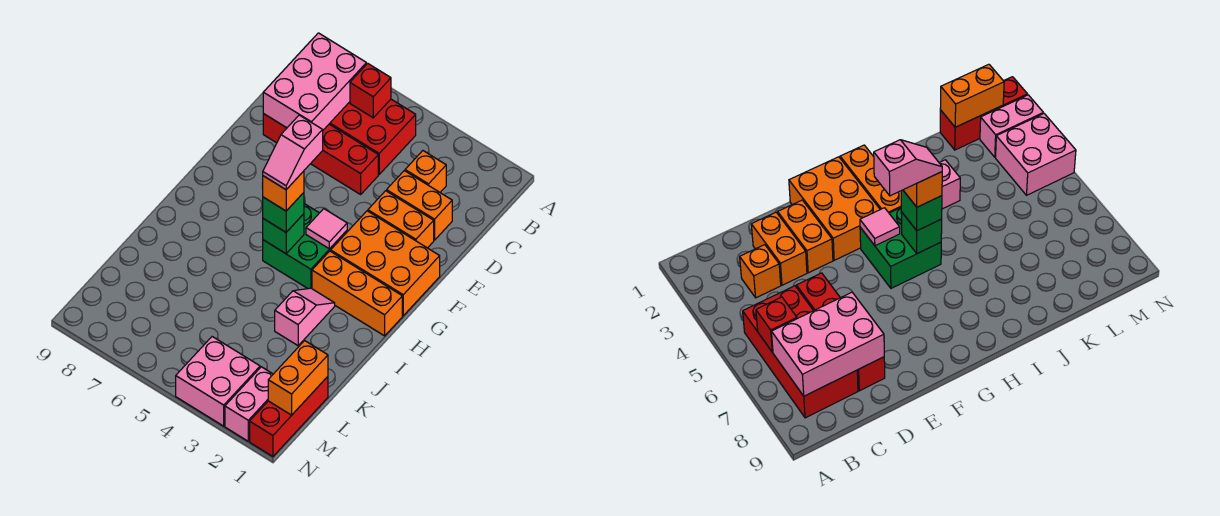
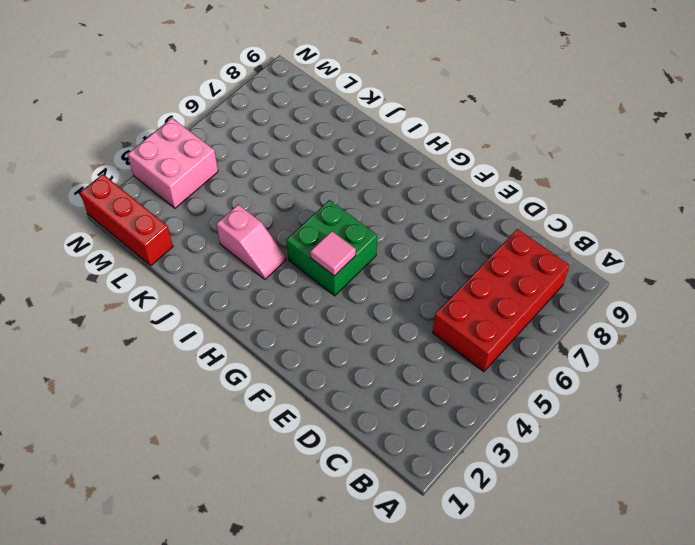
none -> orange brick C3 level 1
none -> orange brick D2:D3 level 1
none -> red brick D5:D8 level 1

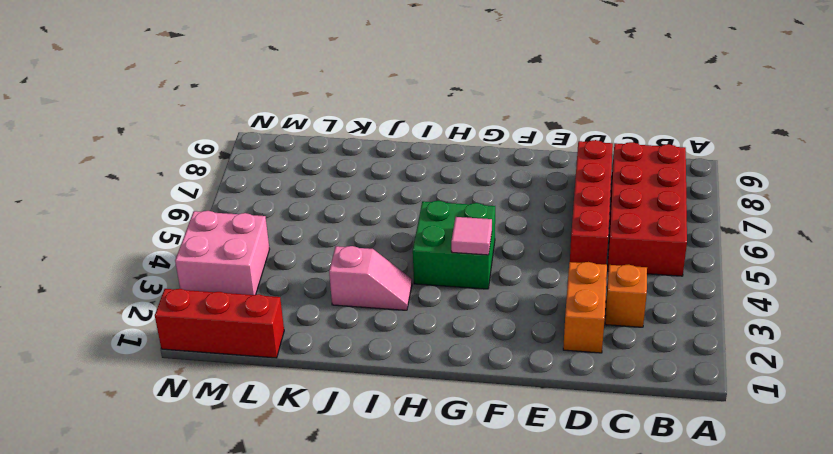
none -> orange brick E2:E3 level 1
none -> orange brick F1:G3 level 1
none -> orange brick H1:H3 level 1

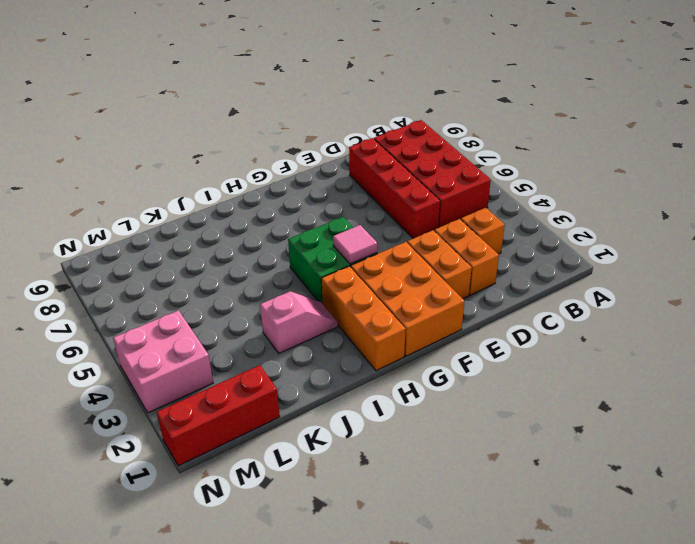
none -> pink brick M2:N2 level 1
none -> red brick B6 level 2
none -> pink brick B7:D8 level 2

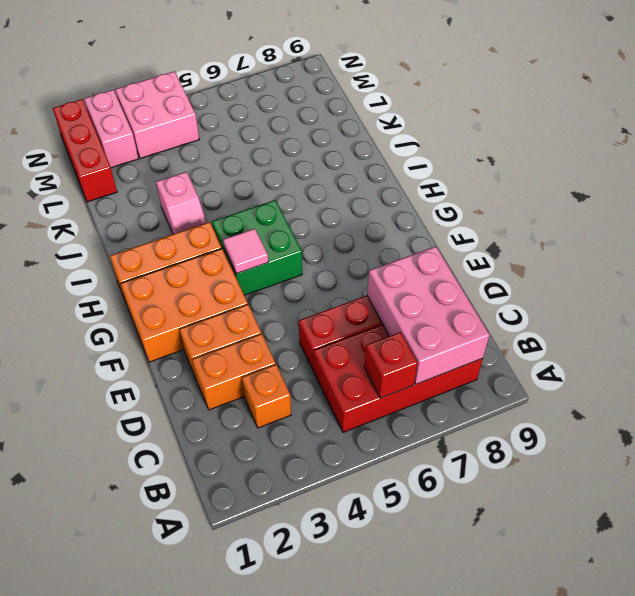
none -> green brick H5 level 2
none -> orange brick L1:M1 level 2
none -> green brick H5 level 3

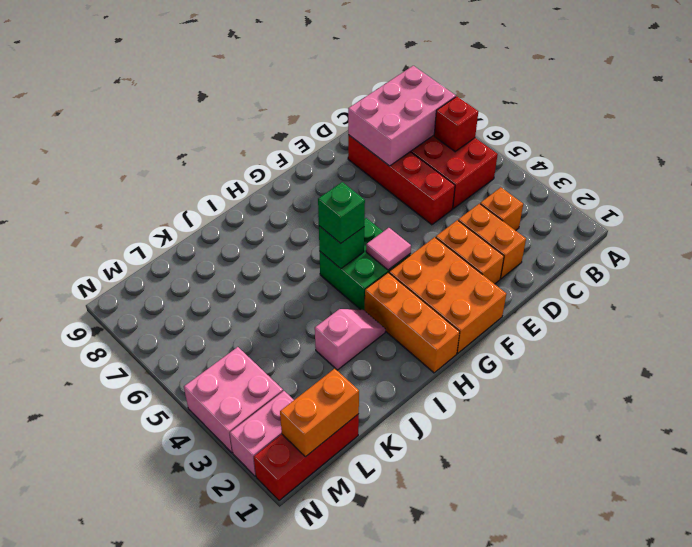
none -> orange brick H5 level 4
none -> pink slope G5:H5 level 5 top G

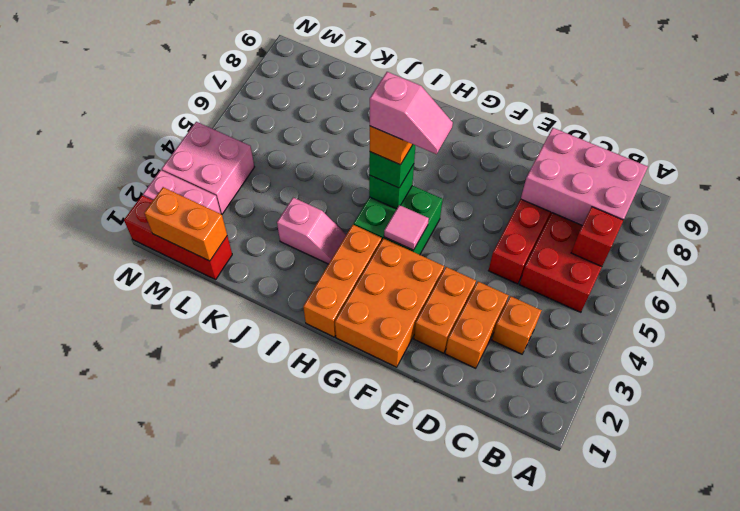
pink slope G5:H5 level 5 top H -> pink slope G5:H5 level 5 top G

